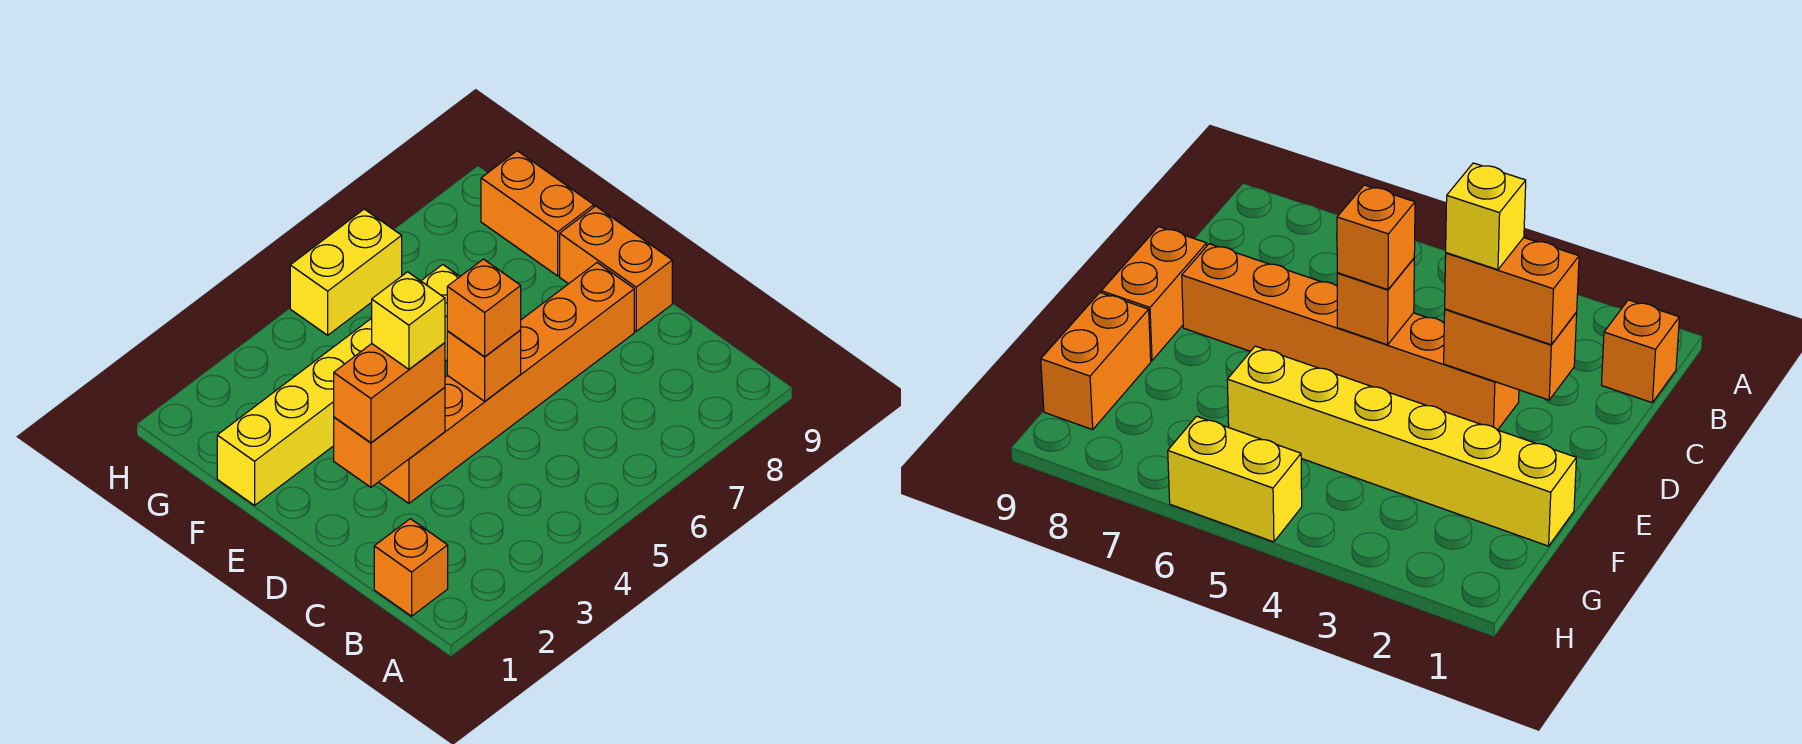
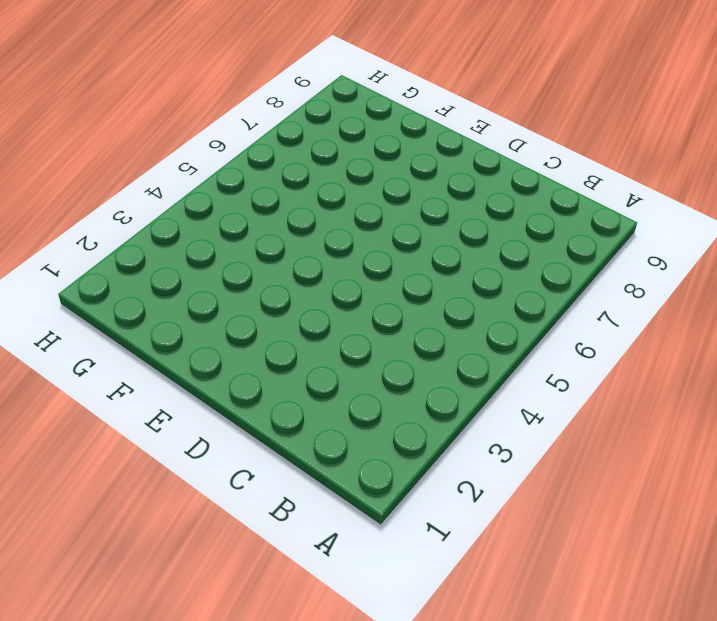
none -> orange brick B1 level 1
none -> orange brick D3:D8 level 1

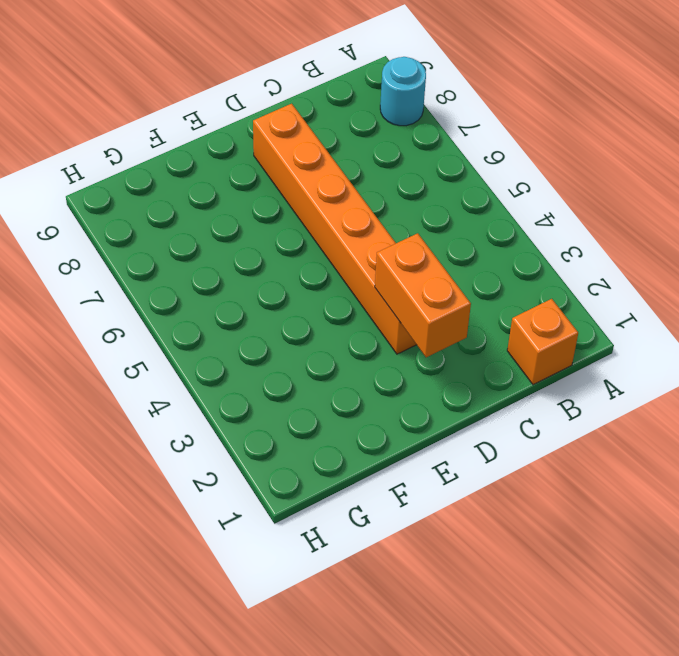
cyan round brick A8 level 1 -> none
none -> orange brick D9:E9 level 1
none -> yellow brick F1:F6 level 1

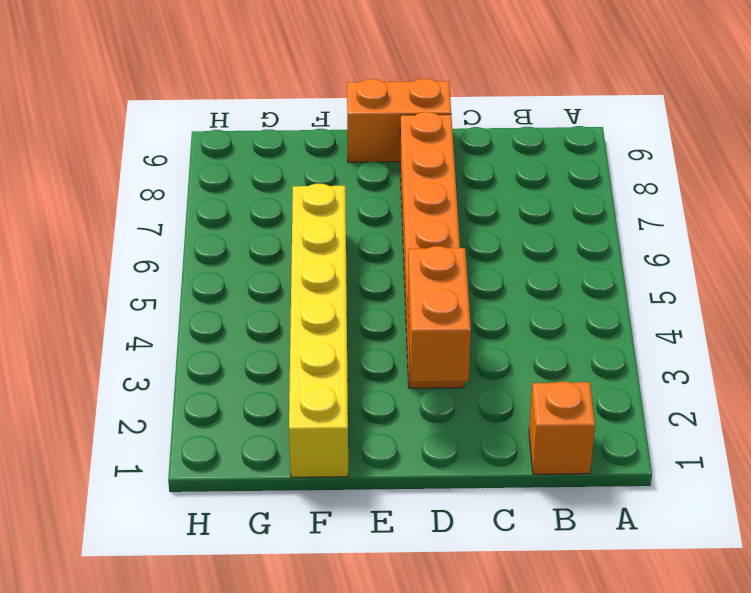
none -> orange brick F9:G9 level 1
none -> yellow brick H5:H6 level 1

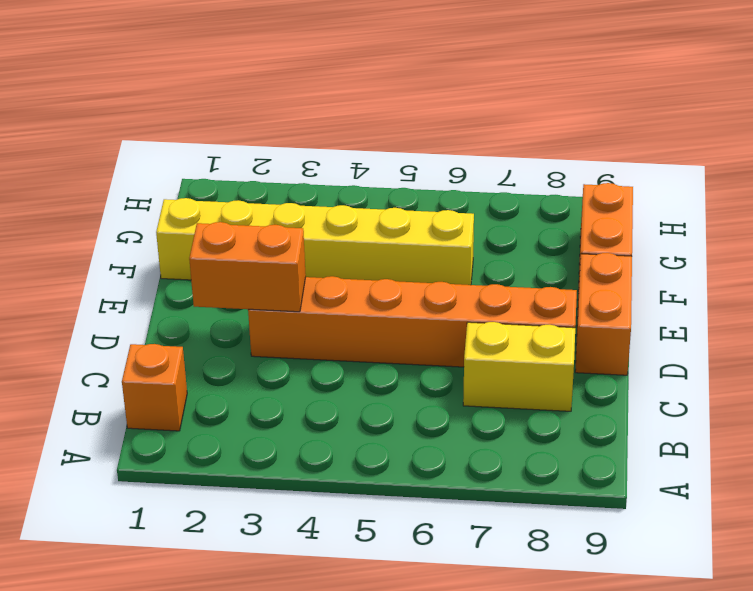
yellow brick C7:C8 level 1 -> yellow brick H5:H6 level 1
none -> orange brick D5 level 2
none -> orange brick D2:D3 level 3

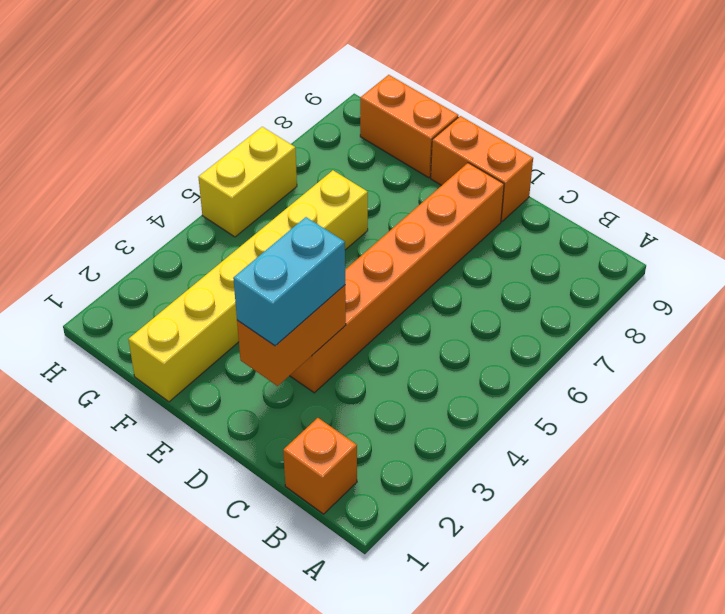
cyan brick D2:D3 level 3 -> orange brick D2:D3 level 3
none -> orange brick D5 level 2
none -> orange brick D5 level 3

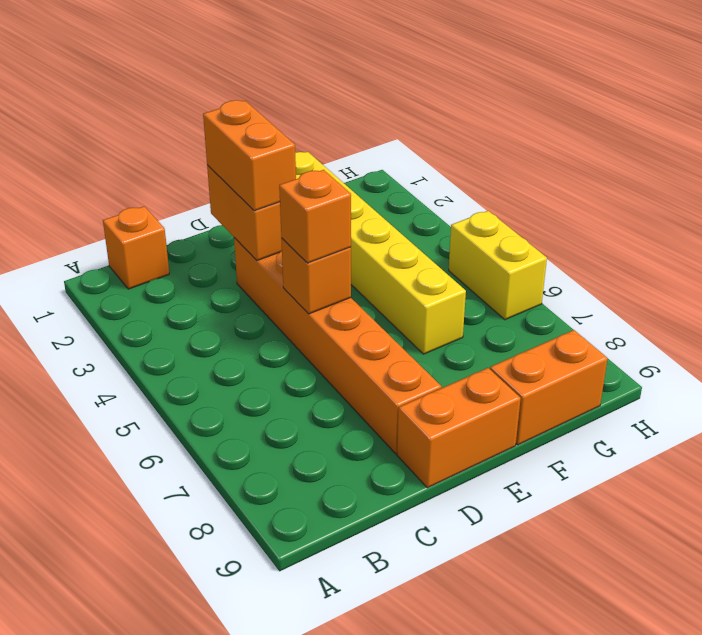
none -> yellow brick D3 level 4

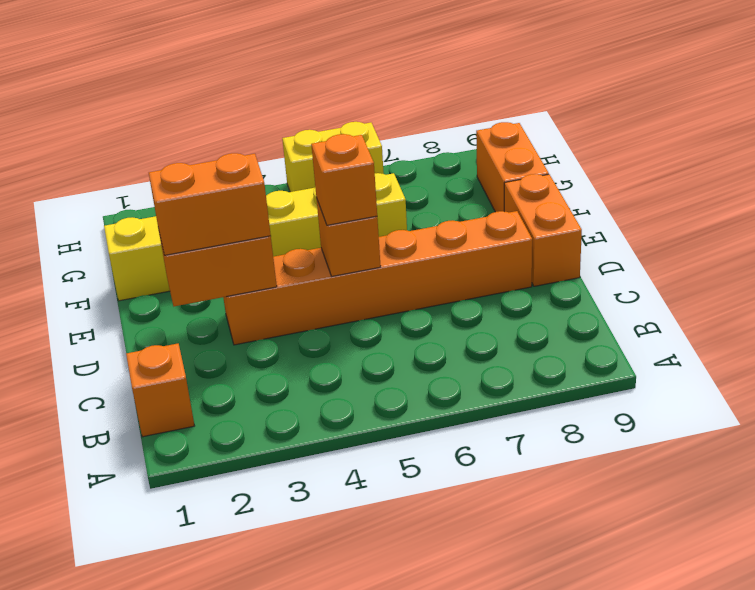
none -> yellow brick D3 level 4

